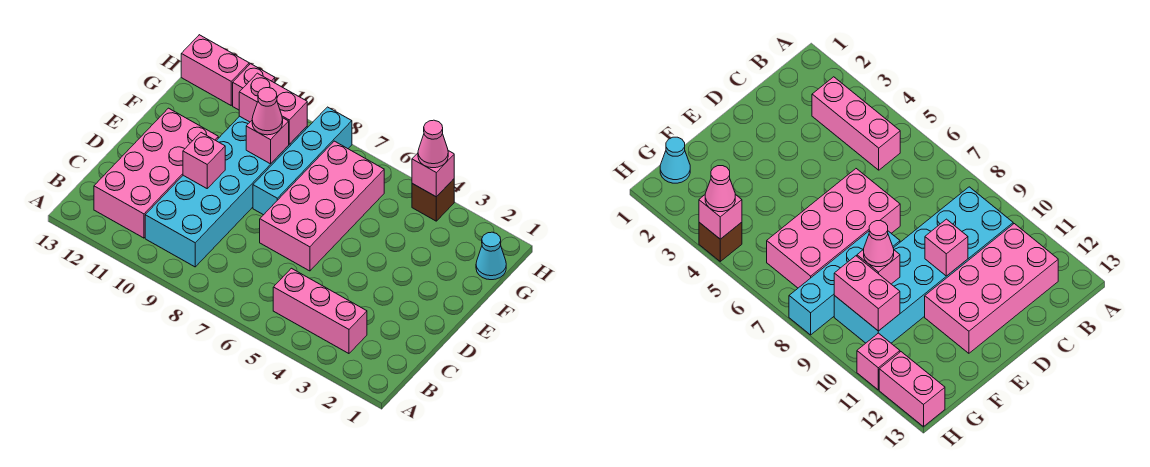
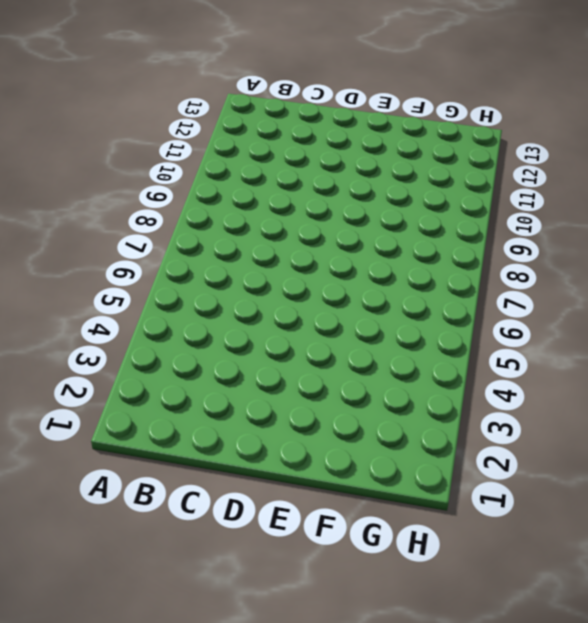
none -> pink brick B3:B5 level 1
none -> cyan brick B9:G10 level 1
none -> pink brick B11:E12 level 1

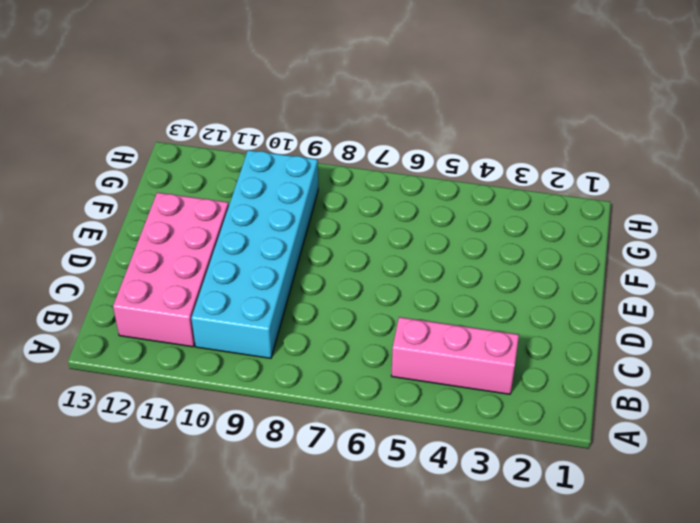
none -> pink brick D6:G7 level 1
none -> cyan brick E8:H8 level 1
none -> cyan cone G1 level 1

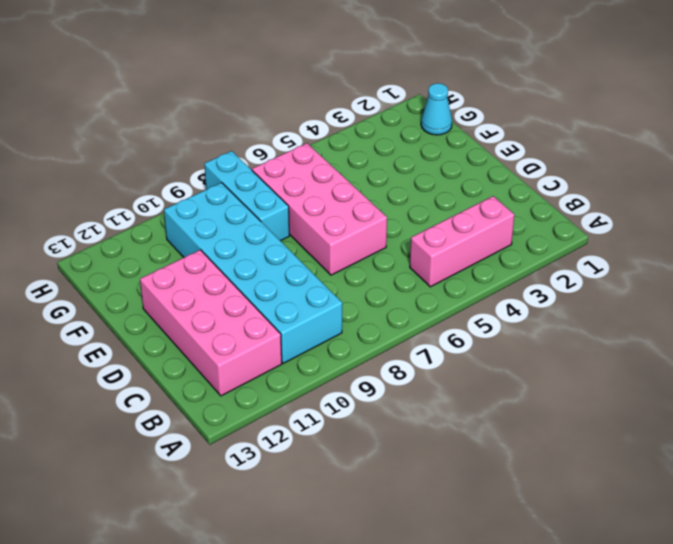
cyan brick F8:H8 level 1 -> cyan brick E8:H8 level 1
none -> brown brick H4 level 1
none -> pink brick H11 level 1
none -> pink brick H12:H13 level 1

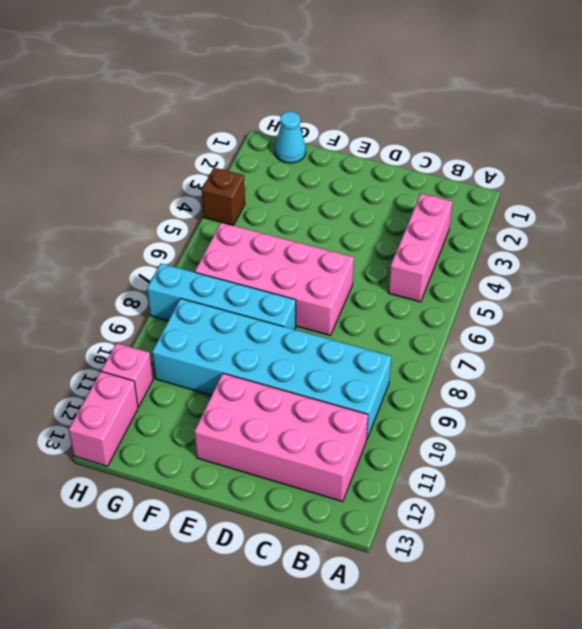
none -> pink brick D10 level 2
none -> pink brick F9 level 2
none -> pink brick G9:G10 level 2

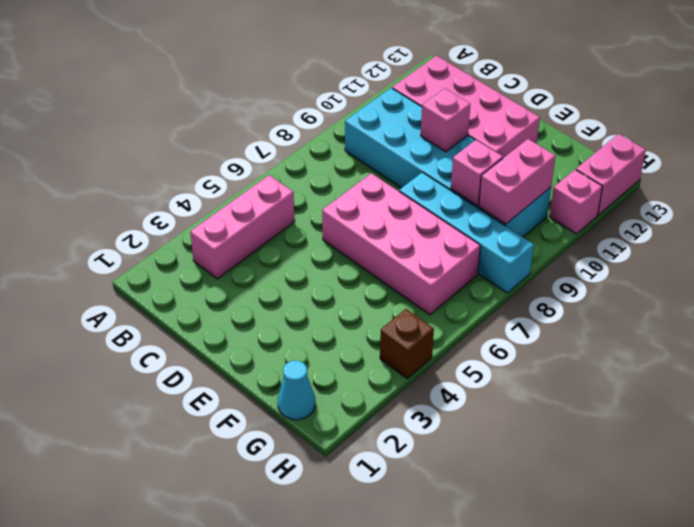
none -> pink brick H4 level 2
none -> pink cone F9 level 3
none -> pink cone H4 level 3

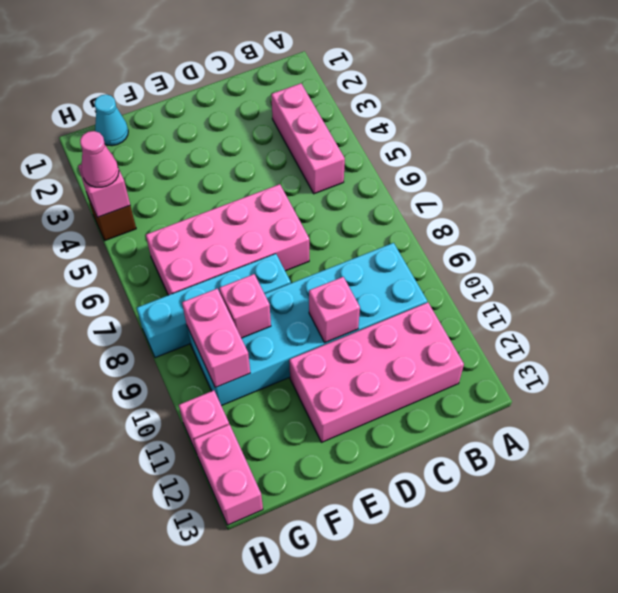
none -> pink cone F9 level 3

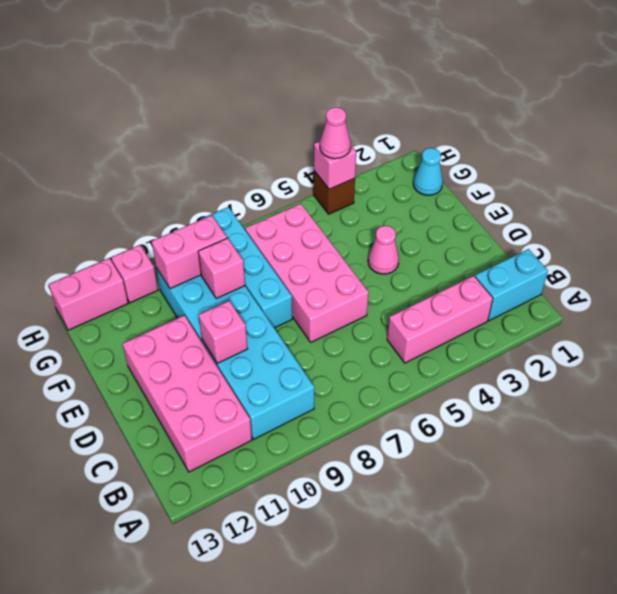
cyan brick B1:B2 level 1 -> none
pink cone E4 level 1 -> pink cone F9 level 3

